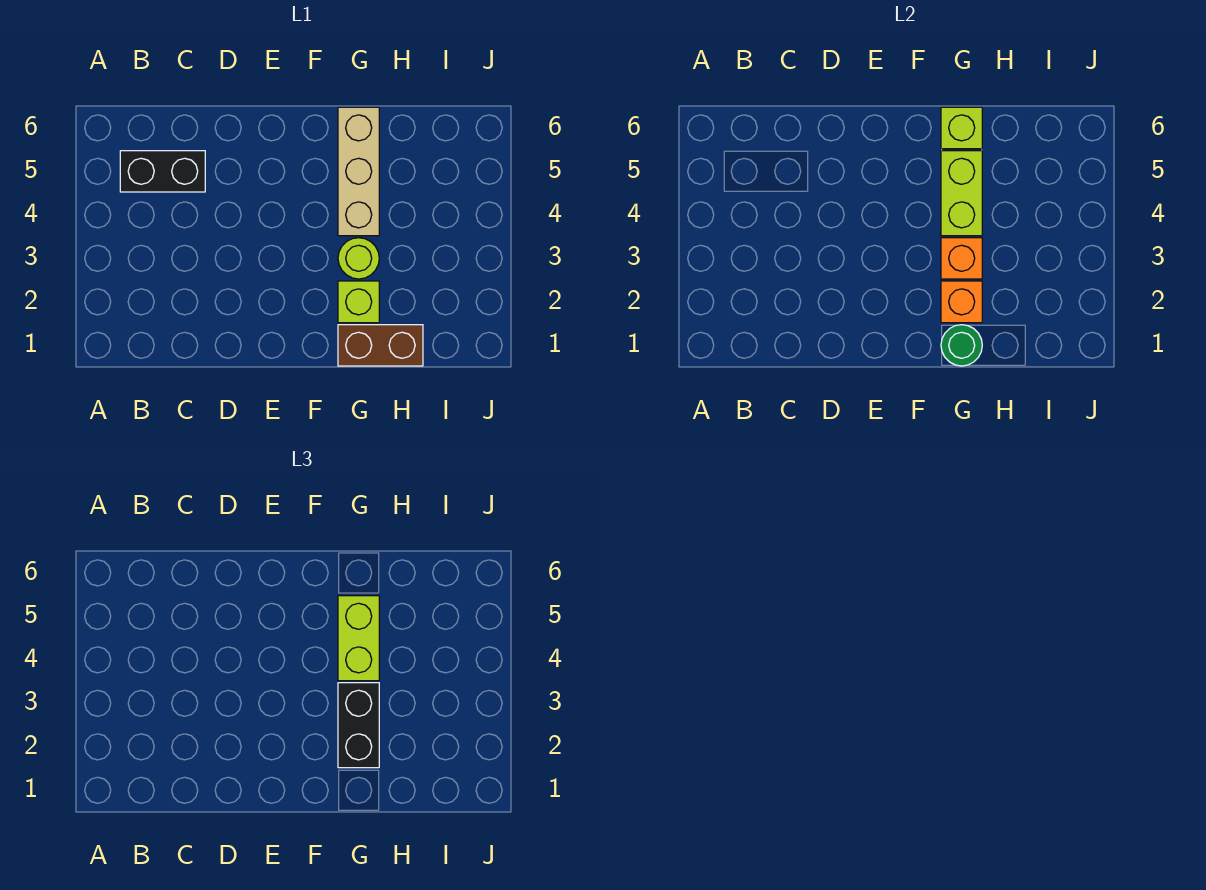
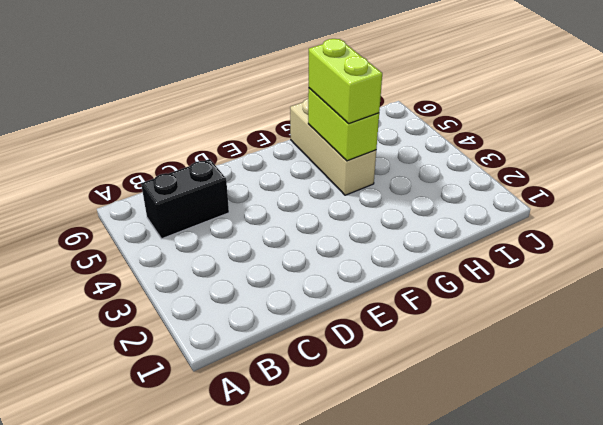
none -> brown brick G1:H1 level 1
none -> lime brick G2 level 1
none -> lime round brick G3 level 1

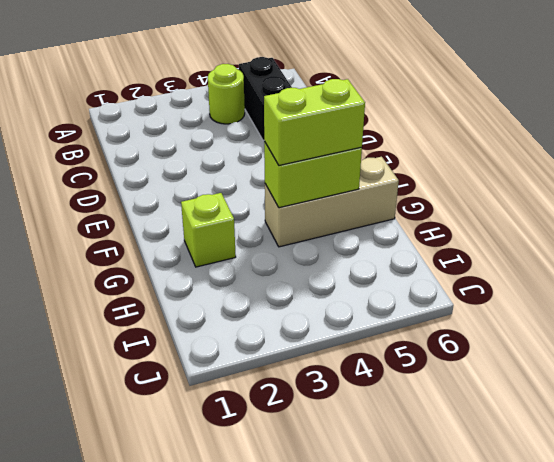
lime round brick B4 level 1 -> lime round brick G3 level 1
none -> brown brick G1:H1 level 1
none -> green round brick G1 level 2
none -> orange brick G2 level 2

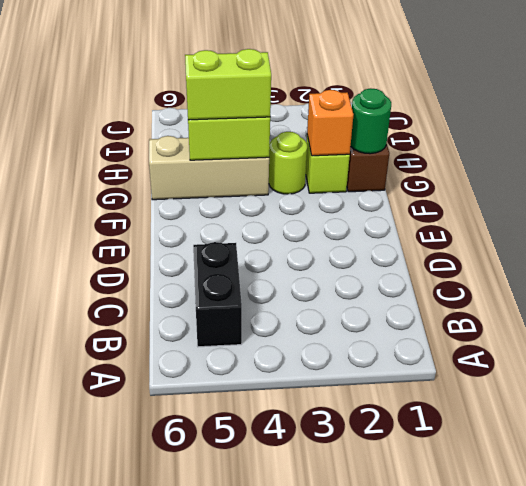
none -> orange brick G3 level 2
none -> lime brick G6 level 2
none -> black brick G2:G3 level 3

